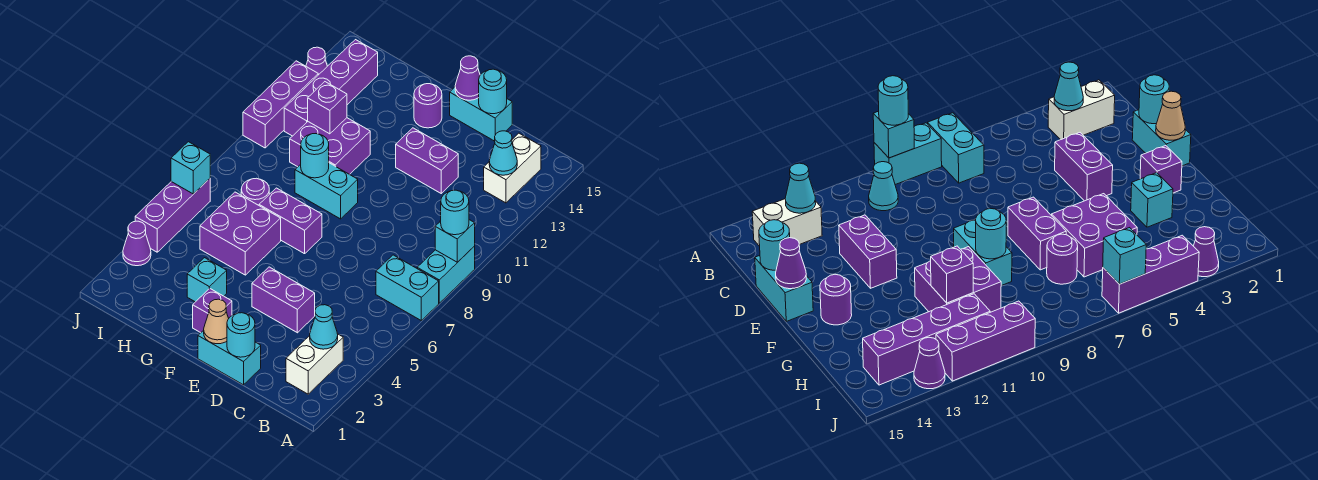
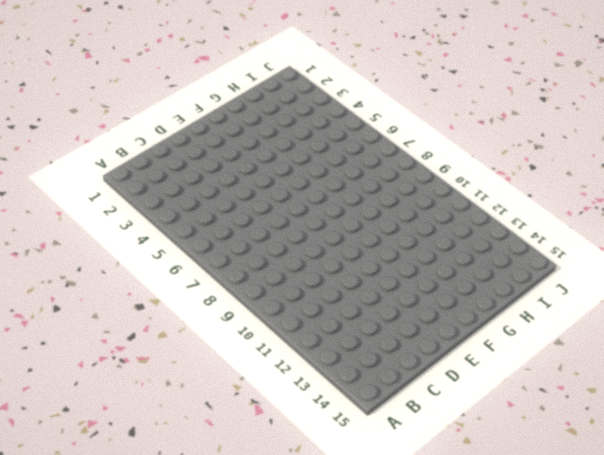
none -> cyan brick A7:B7 level 1
none -> cyan brick A8:A9 level 1
none -> white brick B2:B3 level 1
none -> cyan cone B10 level 1

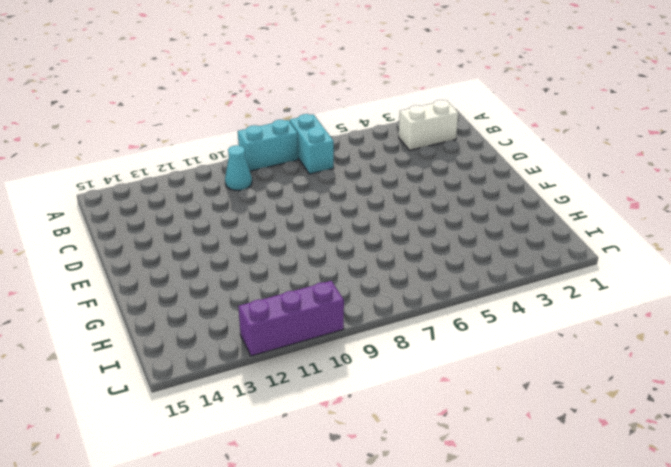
none -> white brick B13:B14 level 1
none -> cyan brick D1:E1 level 1
none -> purple brick D4:E4 level 1
none -> purple brick D12:E12 level 1

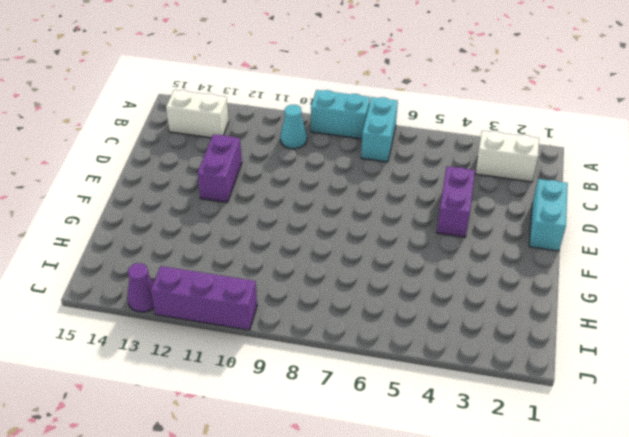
none -> cyan brick D15:E15 level 1
none -> purple brick F2 level 1
none -> purple brick F7:G7 level 1
none -> cyan brick F9:G9 level 1

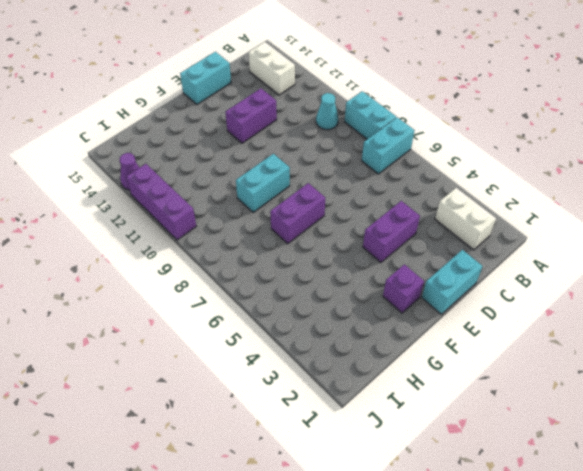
none -> purple round brick F14 level 1
none -> cyan brick G3 level 1
none -> purple brick G5:H6 level 1
none -> purple brick G10:H11 level 1

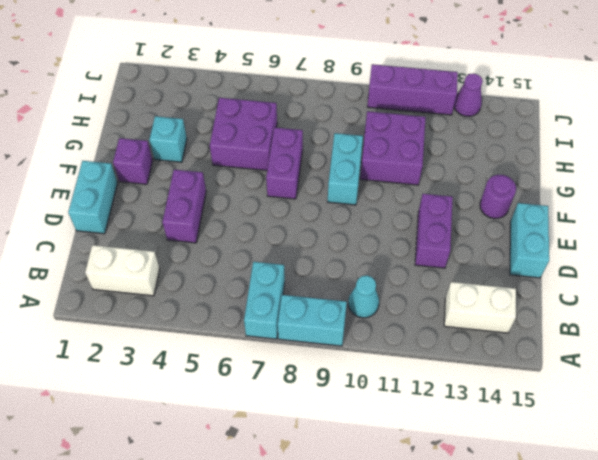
none -> purple round brick H7 level 1
none -> purple brick I11:I14 level 1
none -> purple cone J3 level 1
none -> purple brick J4:J6 level 1

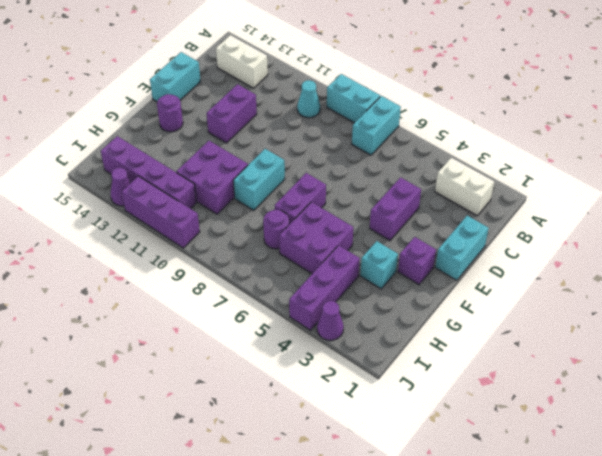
purple brick H4:J4 level 1 -> purple brick J4:J6 level 1
none -> cyan brick A9 level 2
none -> cyan cone B3 level 2
none -> cyan cone B13 level 2
none -> cyan round brick D1 level 2

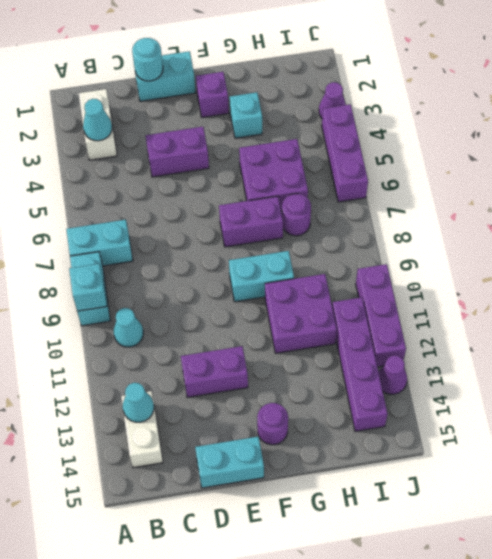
none -> cyan round brick D15 level 2
none -> tan cone E1 level 2
none -> purple cone E15 level 2
none -> cyan round brick G9 level 2

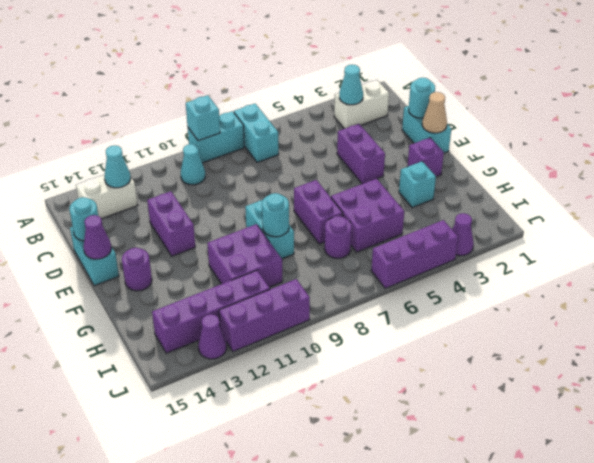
none -> purple brick H11 level 2
none -> cyan brick J6 level 2
none -> cyan round brick A9 level 3

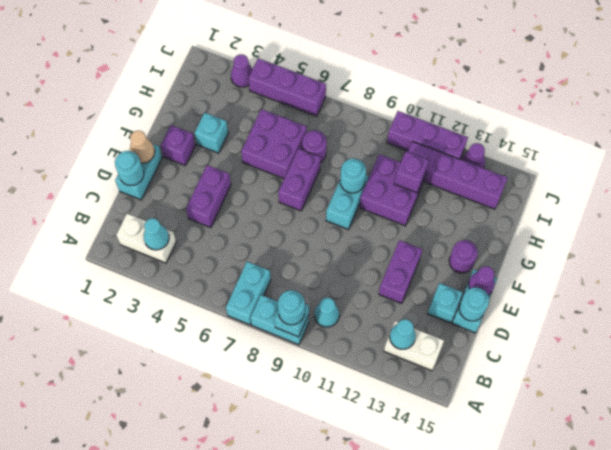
cyan brick D14 level 1 -> cyan brick J6 level 2

